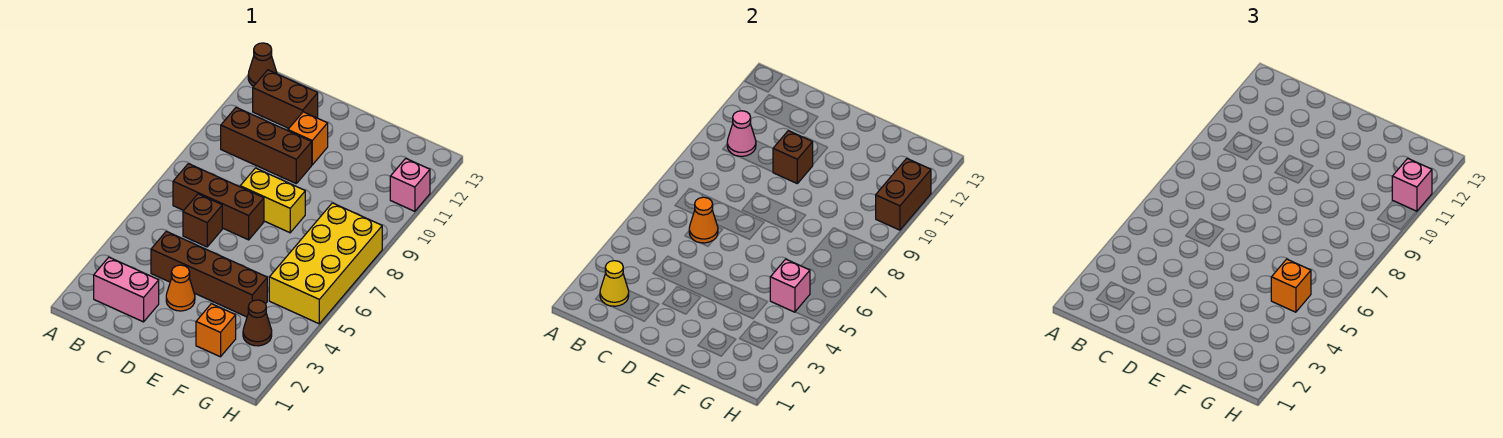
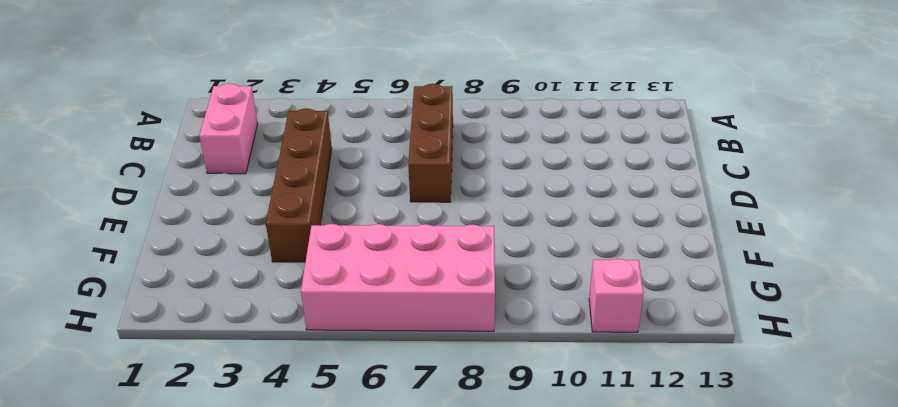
pink brick G5:H8 level 1 -> yellow brick G5:H8 level 1
none -> brown cone A13 level 1
none -> brown brick B10:D10 level 1
none -> brown brick B12:C12 level 1

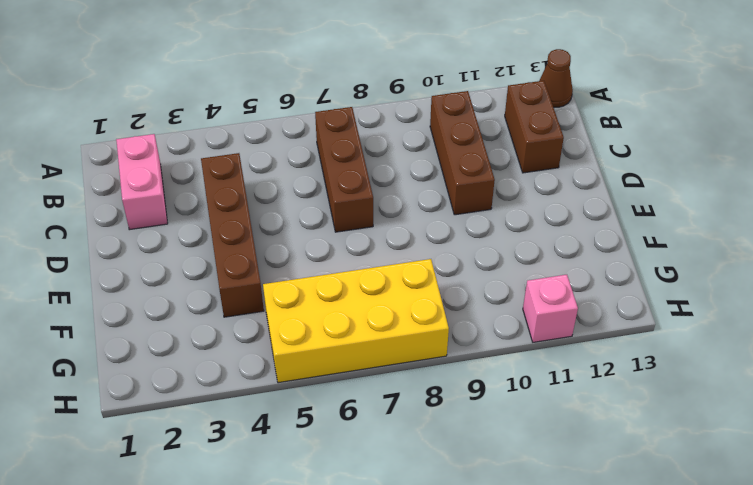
none -> brown brick C6 level 1
none -> orange cone D3 level 1
none -> yellow brick D8:E8 level 1

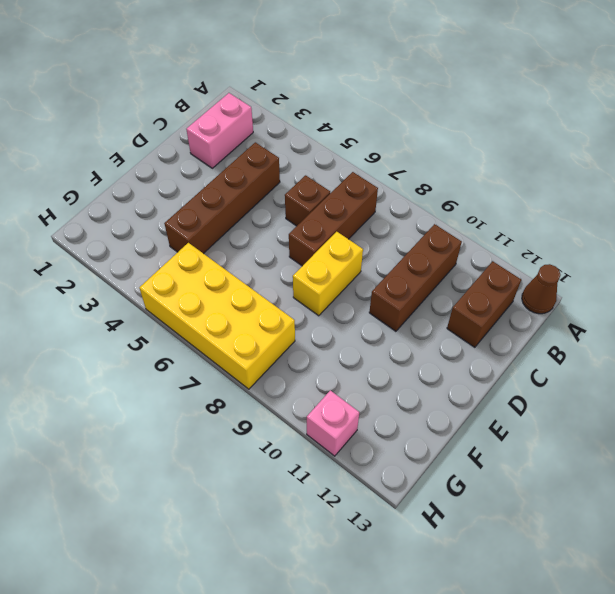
none -> orange cone D3 level 1
none -> orange brick D11 level 1
none -> orange brick F2 level 1

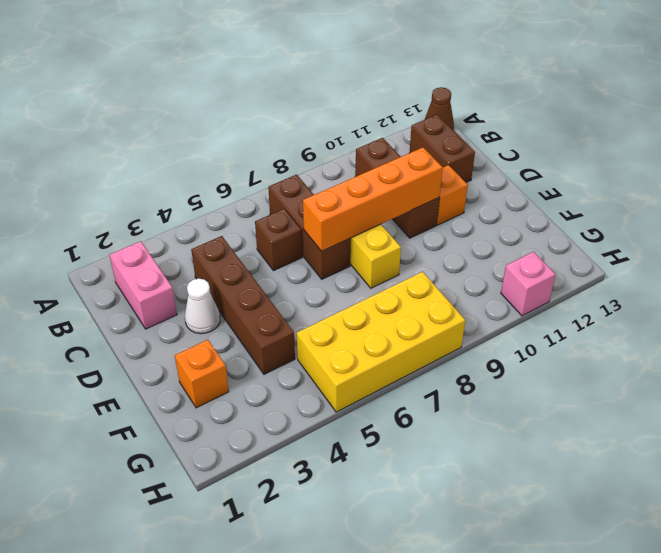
white cone D3 level 1 -> orange cone D3 level 1
orange brick D7:D10 level 2 -> brown brick D10 level 2
none -> brown cone G3 level 1
none -> yellow cone B2 level 2
none -> pink cone B10 level 2

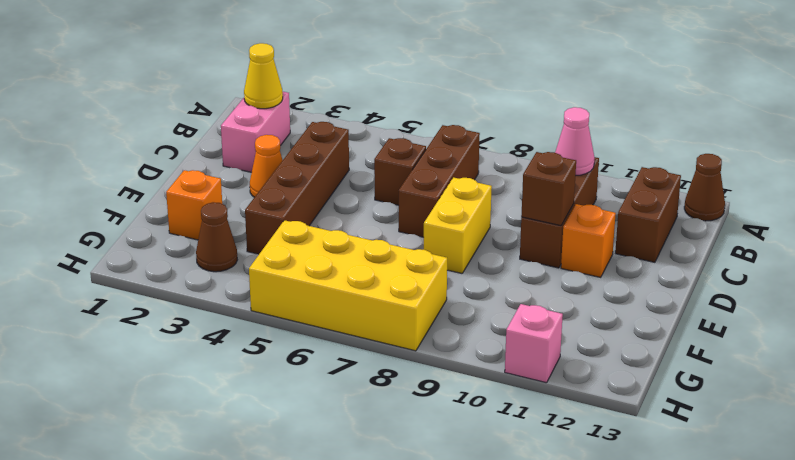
none -> orange cone C6 level 2
none -> pink brick G5 level 2
none -> brown brick H10:H11 level 2

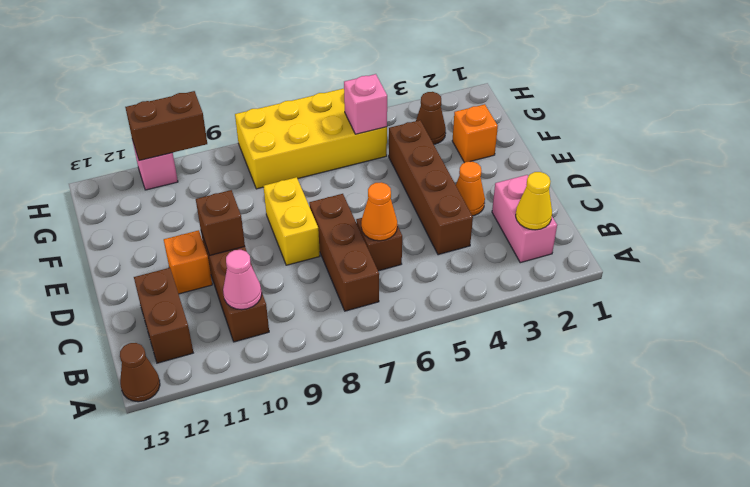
none -> orange brick G5 level 3
none -> pink brick H11 level 3

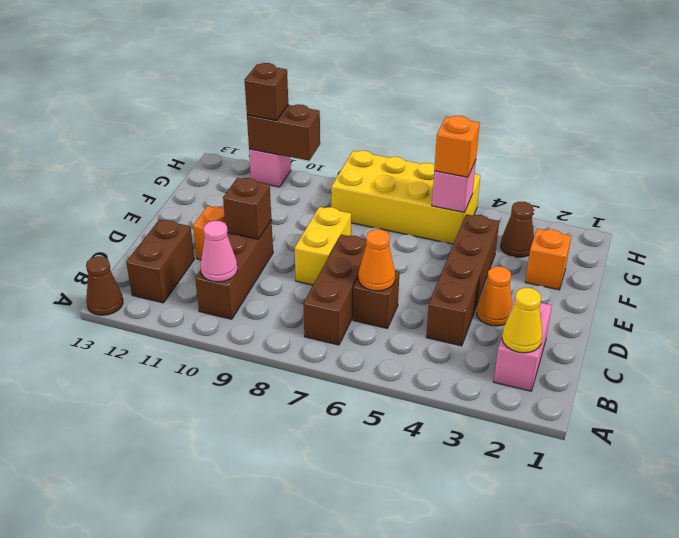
brown brick H11 level 3 -> pink brick H11 level 3

